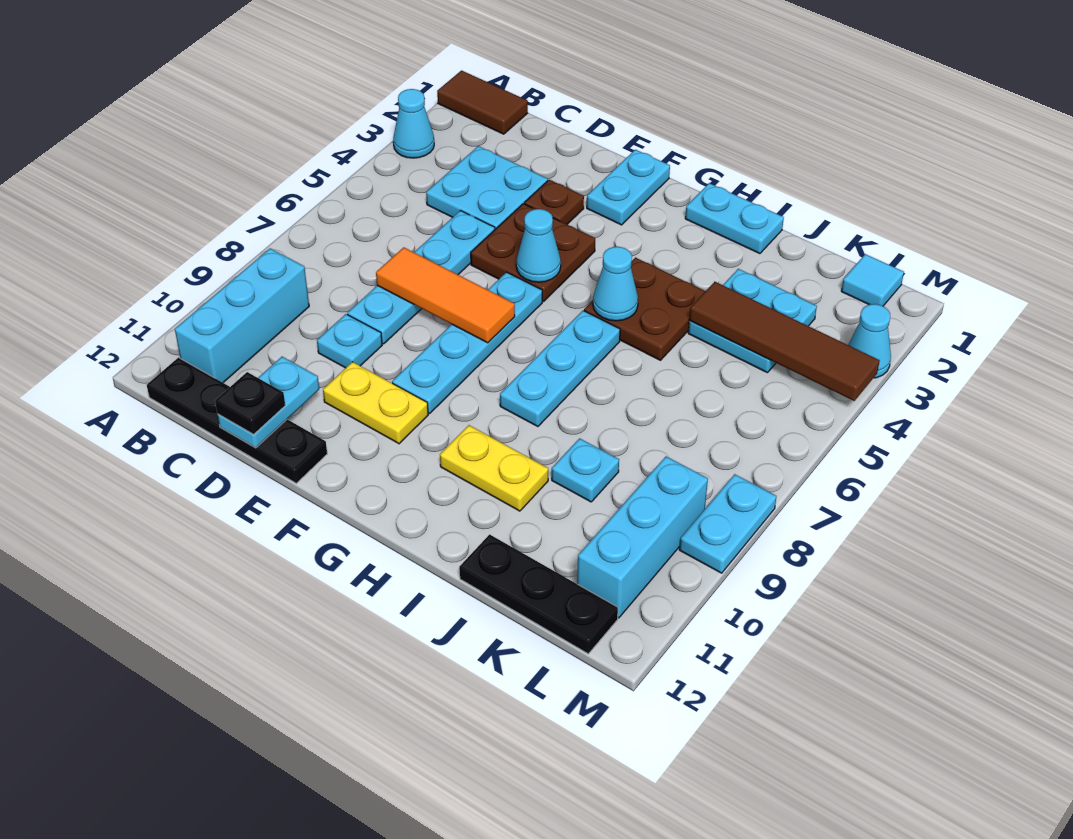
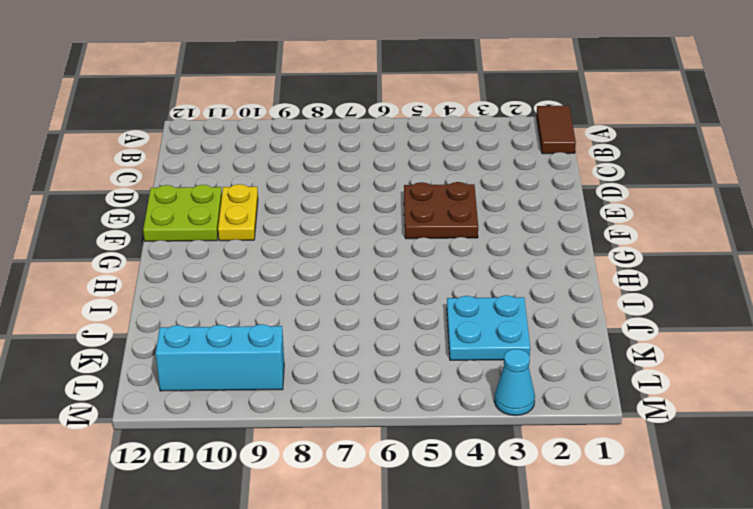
lime plate E11:F12 level 1 -> black plate B12:E12 level 1
none -> cyan cone A3 level 1
none -> cyan brick B9:B11 level 1
none -> cyan plate C3:D4 level 1

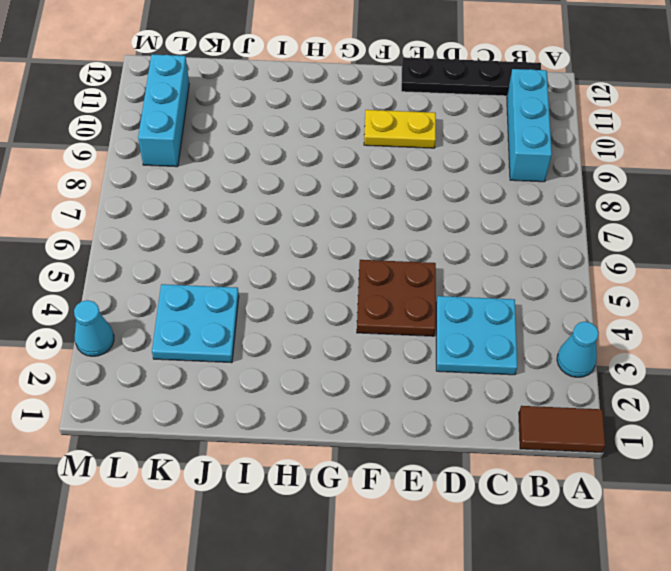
none -> cyan plate D5:D8 level 1
none -> cyan plate D9 level 1
none -> brown plate E3 level 1

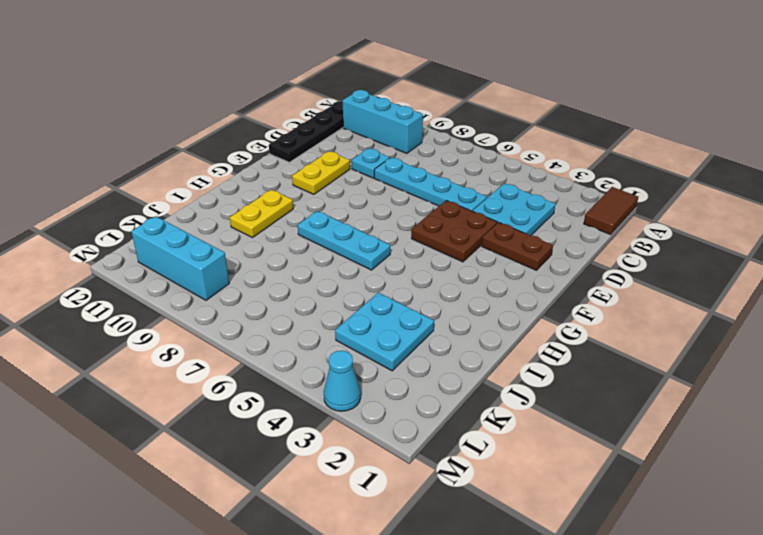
brown plate E2:E3 level 1 -> brown plate E3 level 1
none -> cyan cone A3 level 1
none -> cyan plate F1:F2 level 1
none -> cyan plate F6:F9 level 1

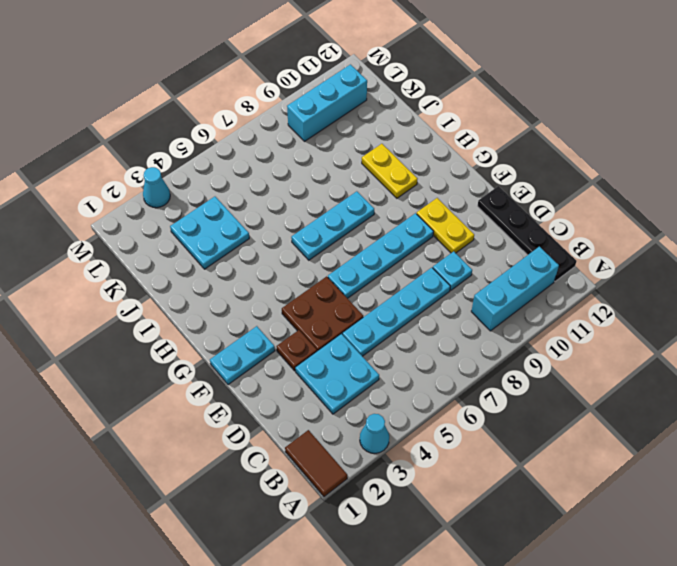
none -> cyan plate H1:I1 level 1
none -> brown plate H4:I5 level 1
none -> cyan plate J9 level 1

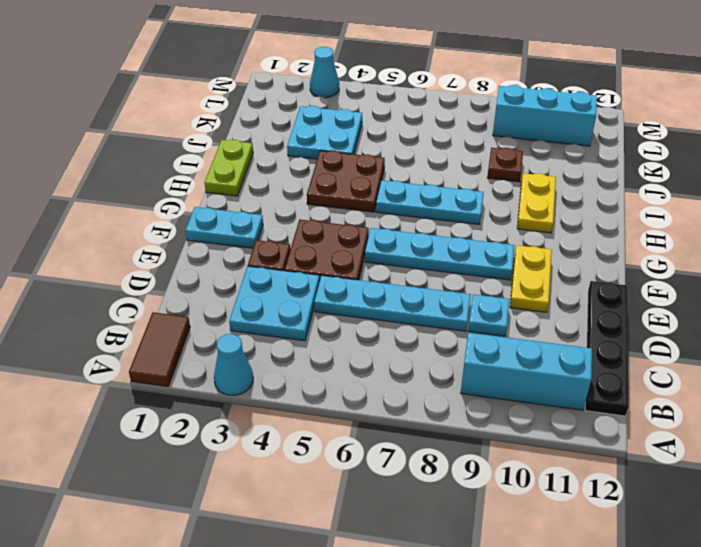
lime plate H1:I1 level 1 -> cyan plate H1:I1 level 1
brown plate J9 level 1 -> cyan plate J9 level 1
none -> black plate J12:L12 level 1
none -> cyan tile L1 level 1
none -> cyan plate M8:M9 level 1

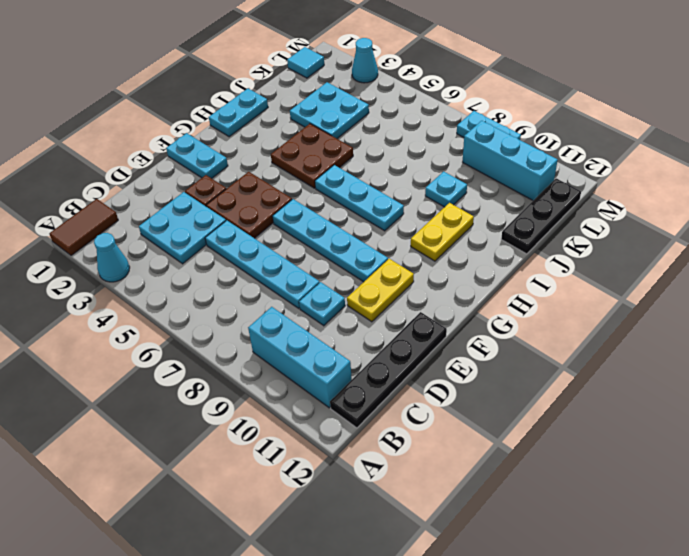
none -> orange tile D7:F7 level 2
none -> cyan plate D11:D12 level 2
none -> cyan cone F5 level 2

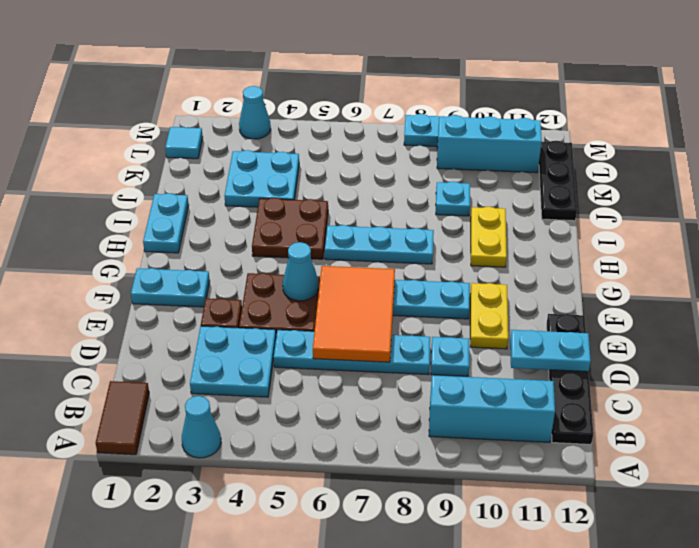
orange tile D6:F7 level 2 -> orange tile D7:F7 level 2
none -> cyan cone H5 level 2
none -> brown tile J4:M4 level 2
none -> black plate D12 level 3

